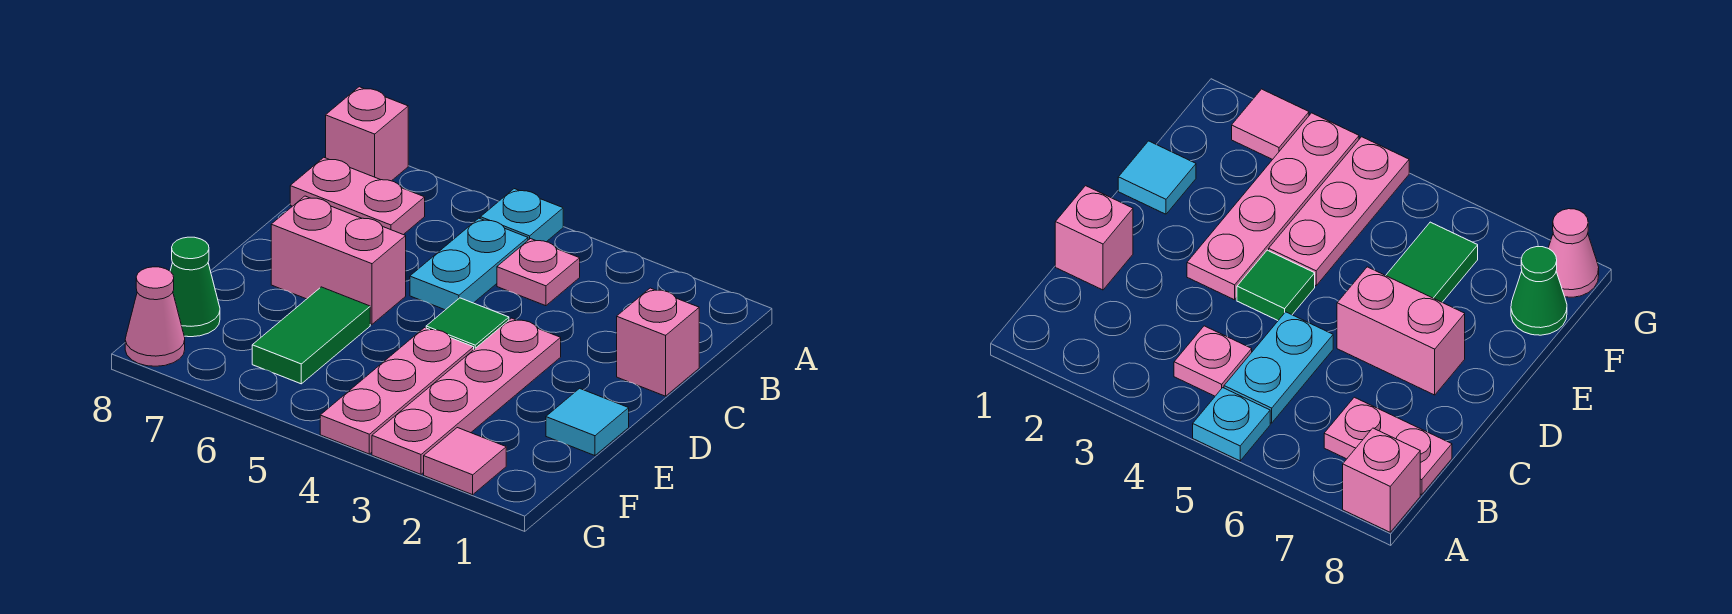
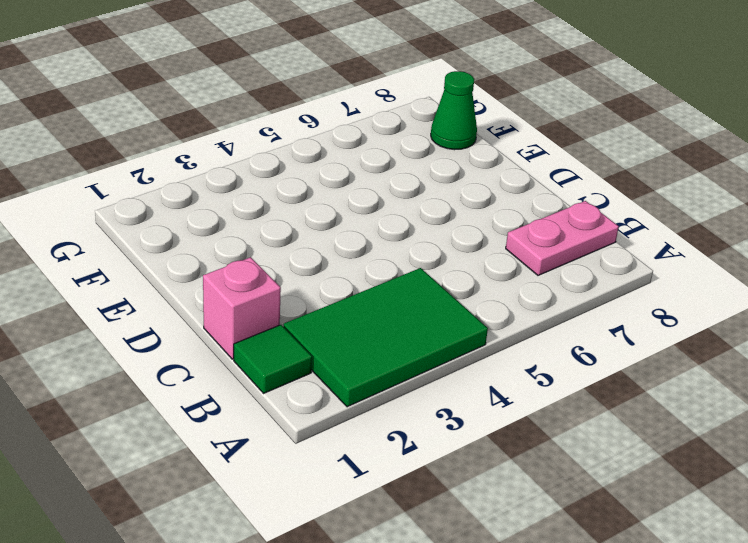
green tile A2:B4 level 1 -> pink plate B4 level 1
green tile B1 level 1 -> green tile D4 level 1
none -> cyan plate A5 level 1
none -> pink brick A8 level 1
none -> cyan plate B5:C5 level 1

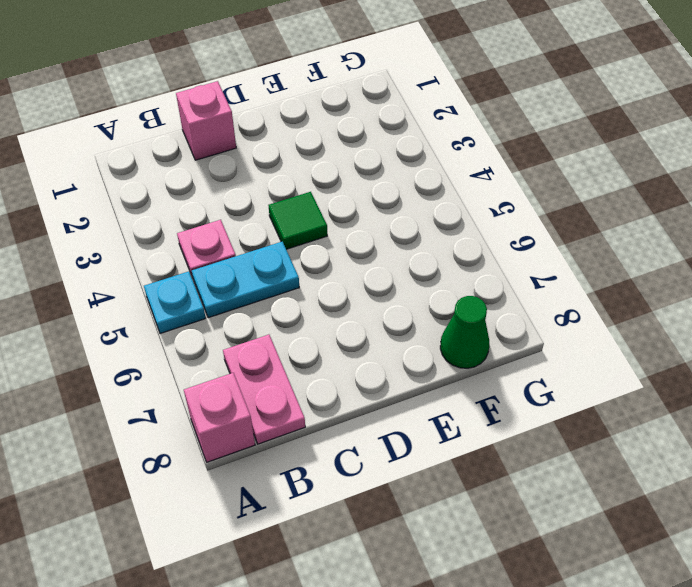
none -> pink plate D3:G3 level 1
none -> pink brick D6:D7 level 1
none -> cyan tile E1 level 1

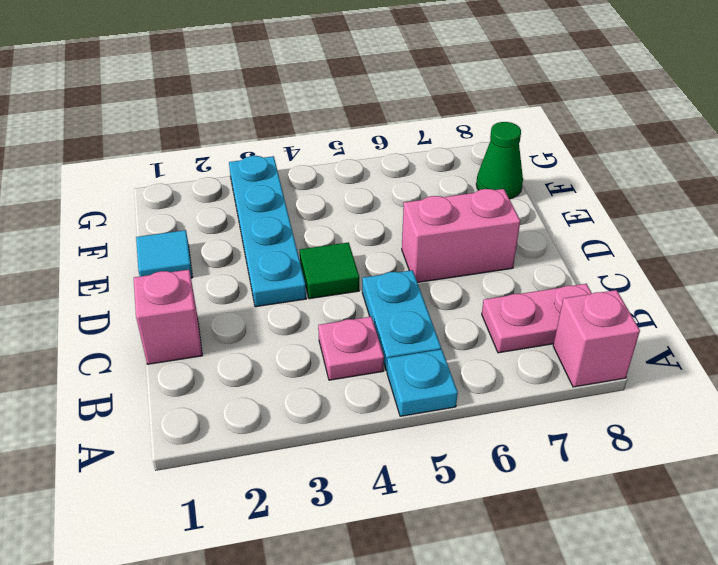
cyan plate D3:G3 level 1 -> pink plate D3:G3 level 1
none -> pink plate E4:G4 level 1
none -> green tile E6:F6 level 1
none -> pink tile G2 level 1

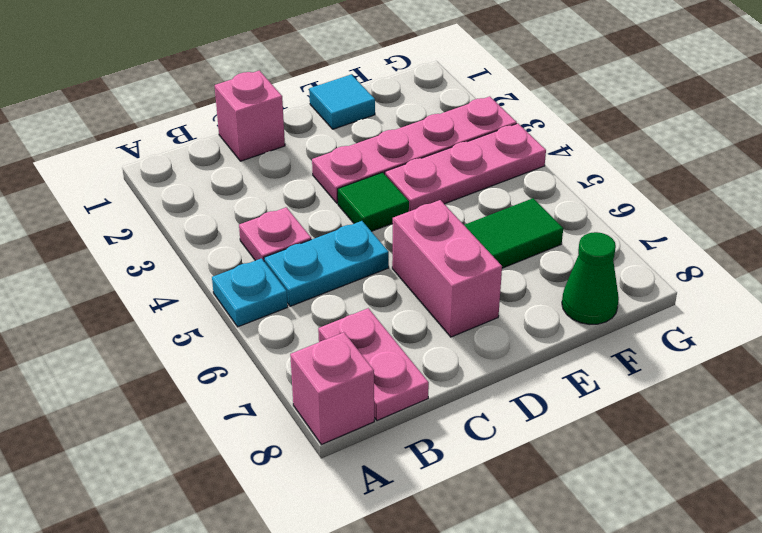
none -> pink tile G2 level 1
none -> pink cone G8 level 1

